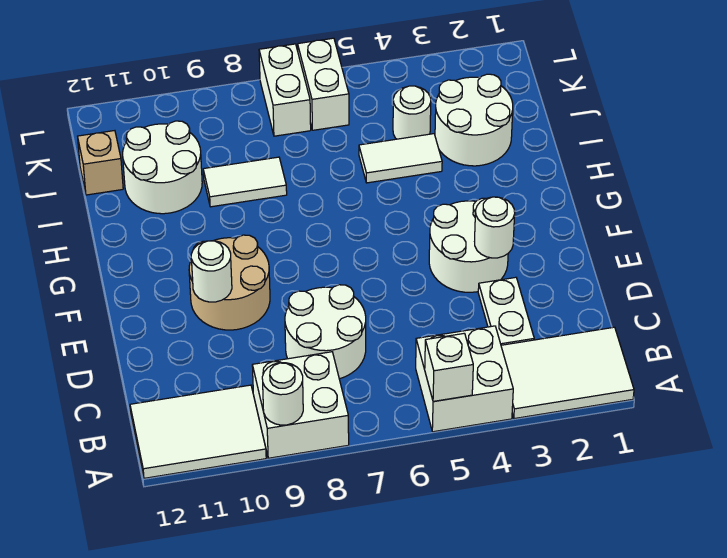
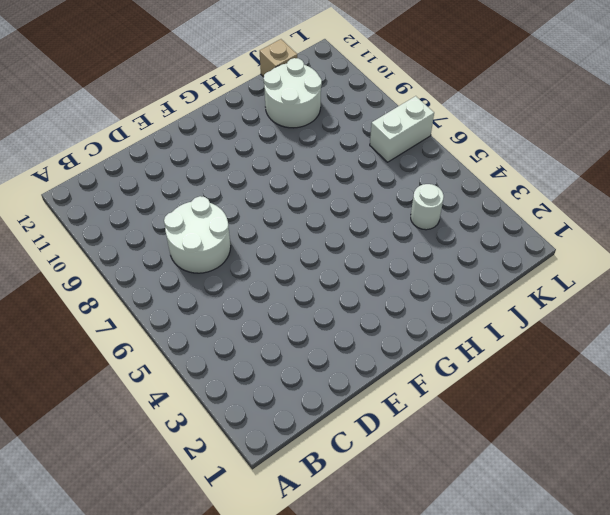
none -> white tile A1:B3 level 1
none -> white brick A4:B5 level 1
none -> white brick A8:B9 level 1

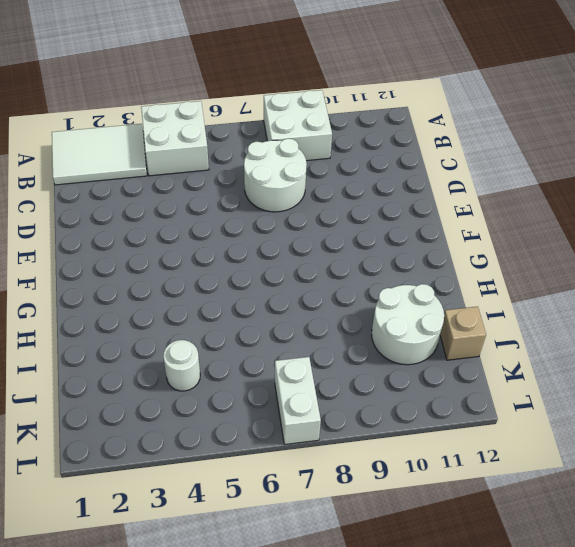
none -> white tile A10:B12 level 1
none -> white plate C3:D3 level 1
none -> white round brick E3:F4 level 1

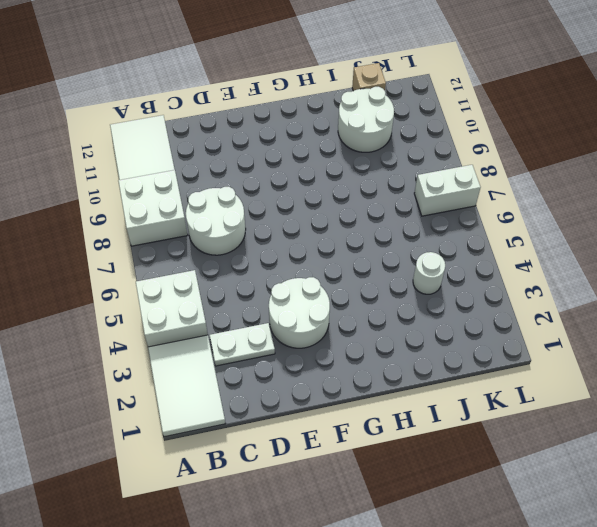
none -> tan round brick E9:F10 level 1
none -> white round brick I2:J3 level 1
none -> white tile I4:I5 level 1

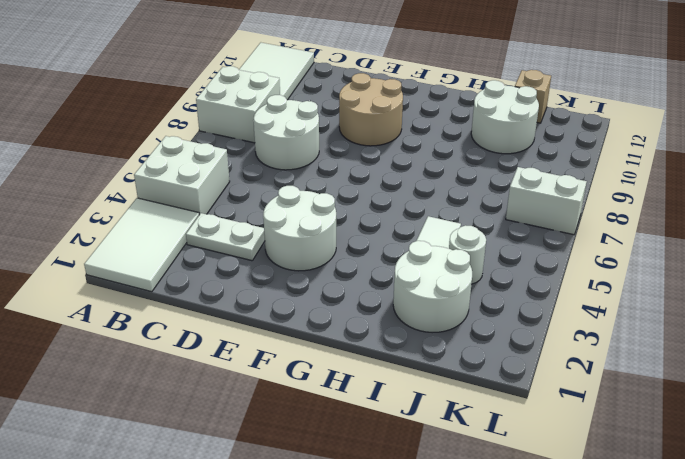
none -> white tile I8:I9 level 1
none -> white brick K6:L6 level 1
none -> white brick A5 level 2

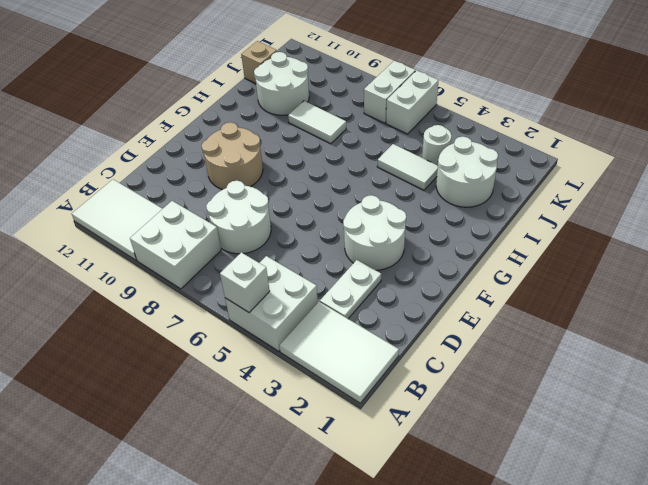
none -> white round brick A9 level 2
none -> white round brick E3 level 2
none -> white round brick E10 level 2

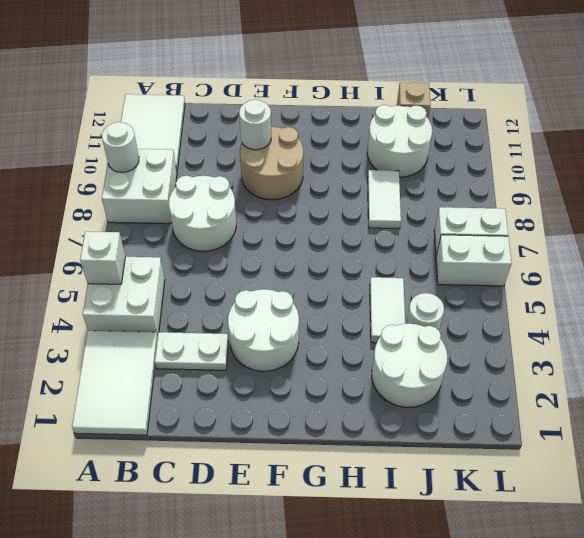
none -> white round brick E3 level 2

